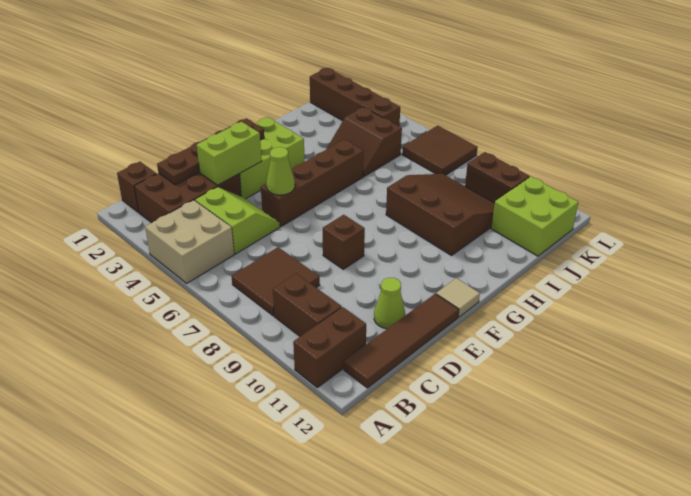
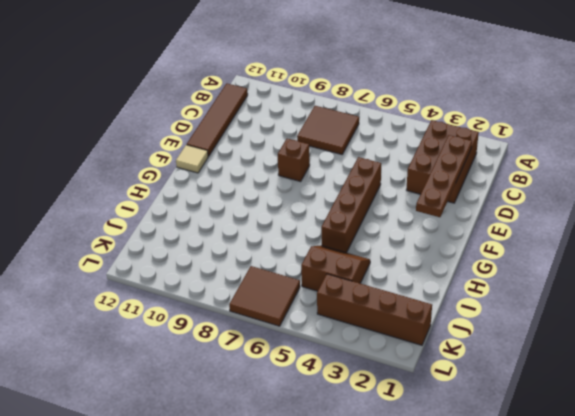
none -> tan brick A4:B5 level 1
none -> brown brick A11:B11 level 1
none -> brown brick B1 level 1

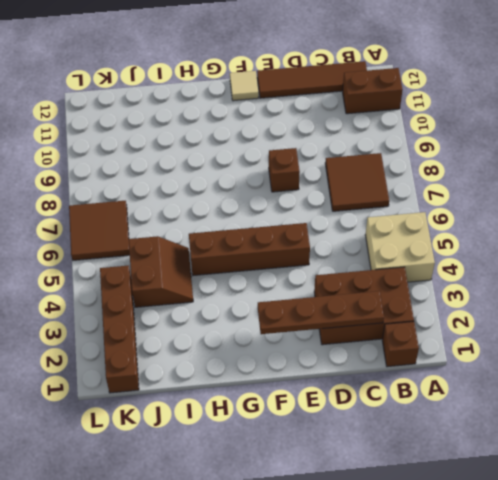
none -> brown brick B9:B10 level 1
none -> lime slope C4:D5 level 1 top C
none -> lime cone D11 level 1

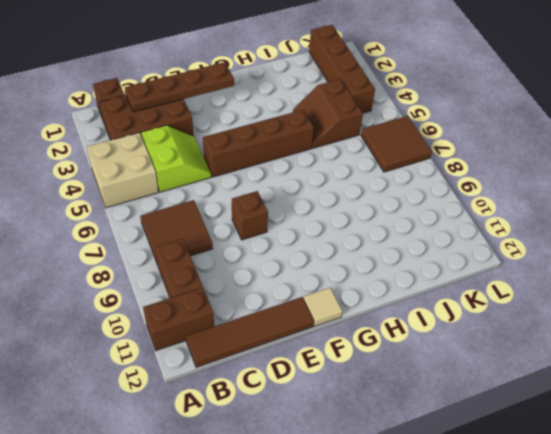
none -> lime cone D11 level 1
none -> lime brick E2:G3 level 1
none -> brown slope H8:J10 level 1 top H

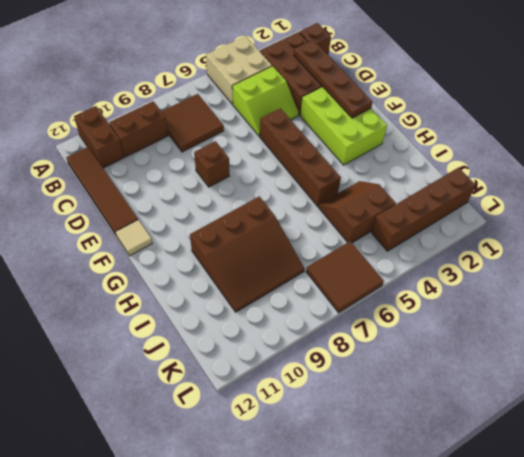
none -> lime cone D11 level 1
none -> lime brick J11:K12 level 1
none -> brown brick K9:K10 level 1

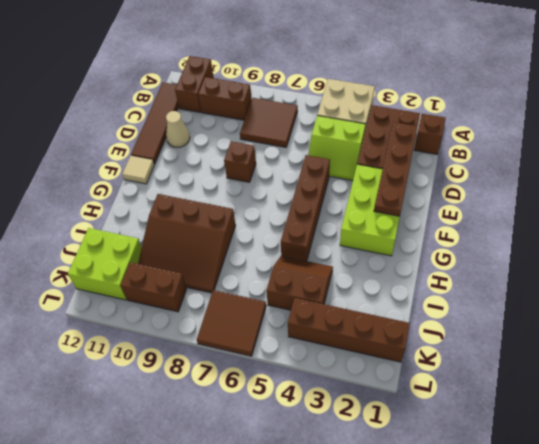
tan cone D11 level 1 -> lime cone D11 level 1
none -> lime brick D3:E3 level 2
none -> lime cone E5 level 2

